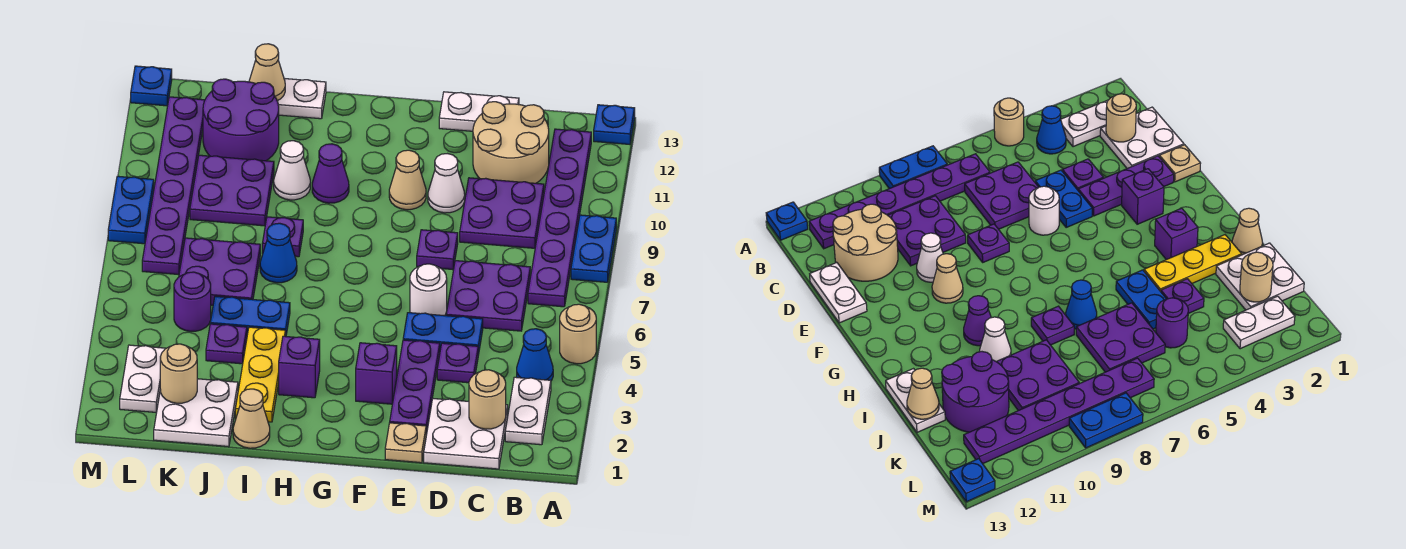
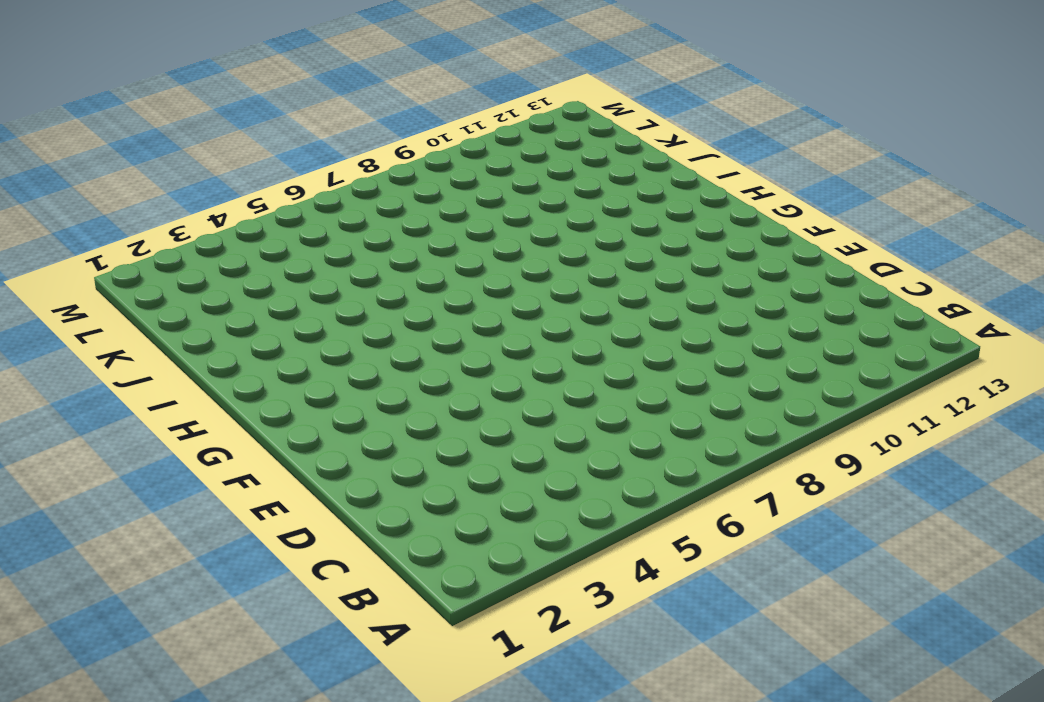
none -> tan round brick A5 level 1
none -> blue plate A8:A9 level 1
none -> blue plate A13 level 1
none -> white plate B2:B3 level 1

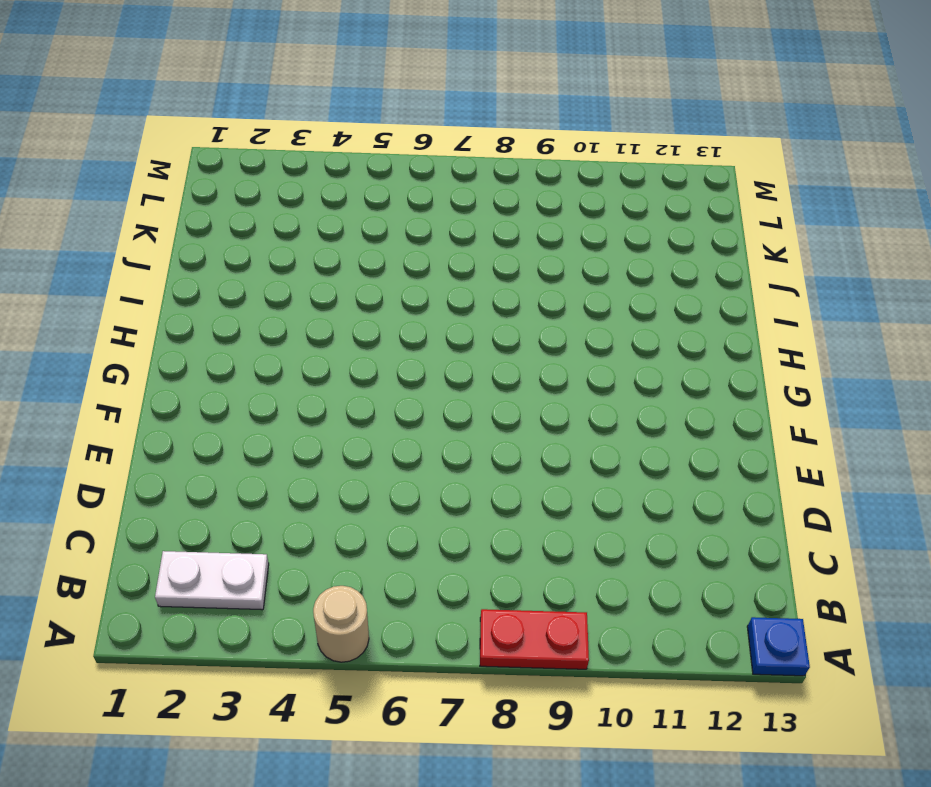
red plate A8:A9 level 1 -> blue plate A8:A9 level 1
none -> blue cone B4 level 1
none -> purple plate B7:B12 level 1
none -> white plate C1:D2 level 1
none -> purple plate C6:D7 level 1

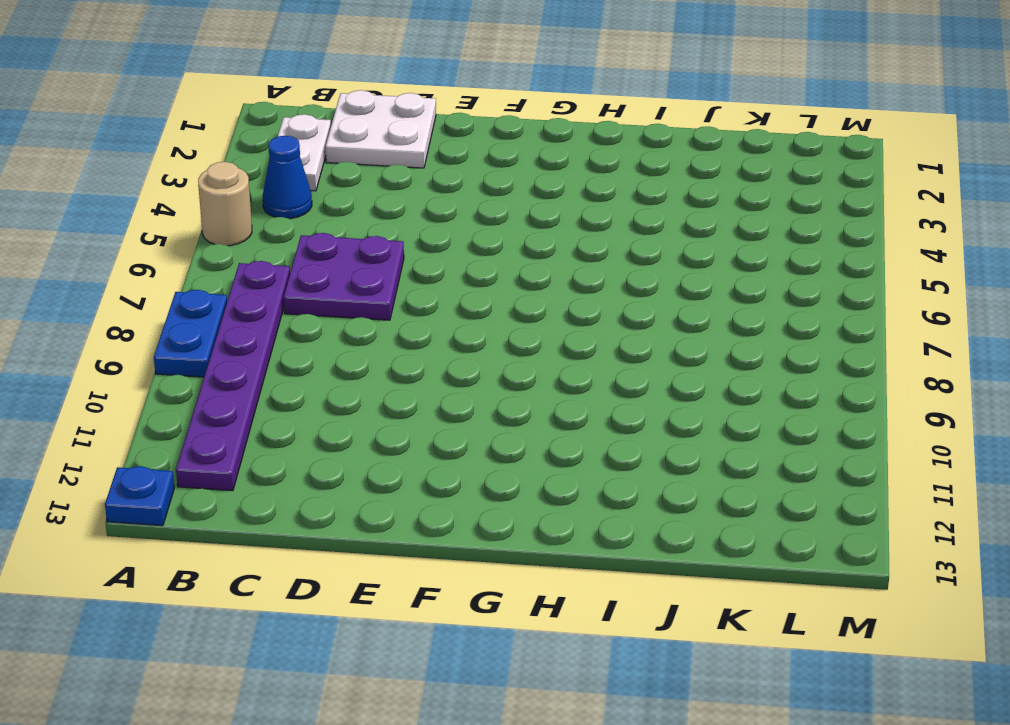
none -> purple plate C9:D10 level 1
none -> tan round brick C11:D12 level 1
none -> purple plate D4 level 1
none -> blue plate D5:E5 level 1

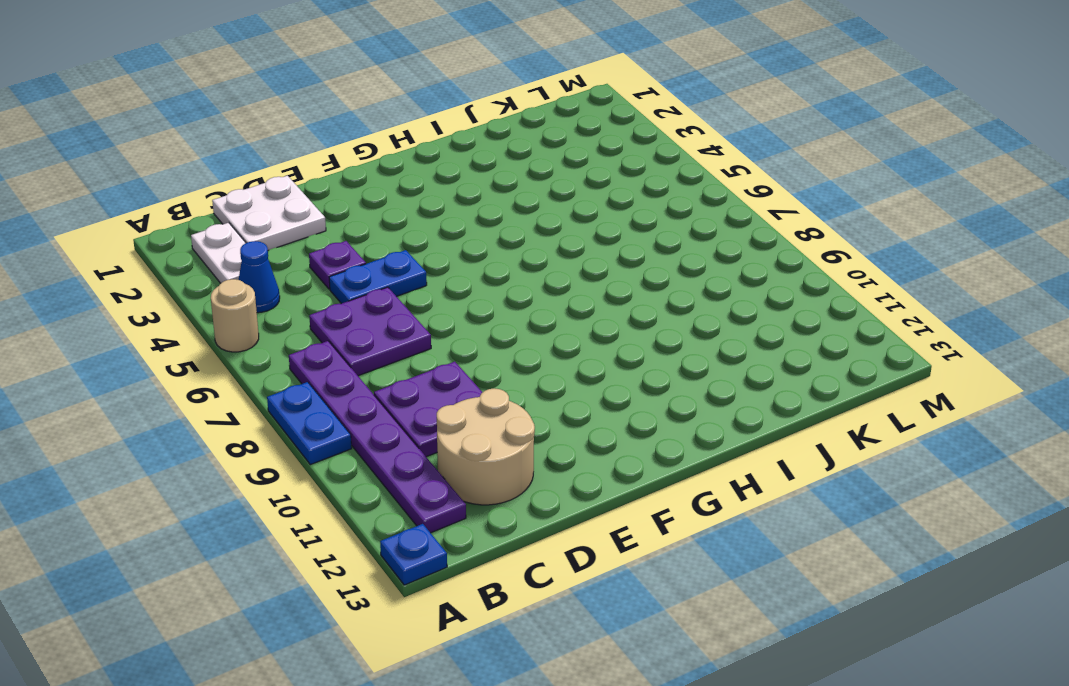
none -> white plate D13:E13 level 1
none -> tan plate E1 level 1
none -> purple plate E2:E4 level 1
none -> white round brick E6 level 1

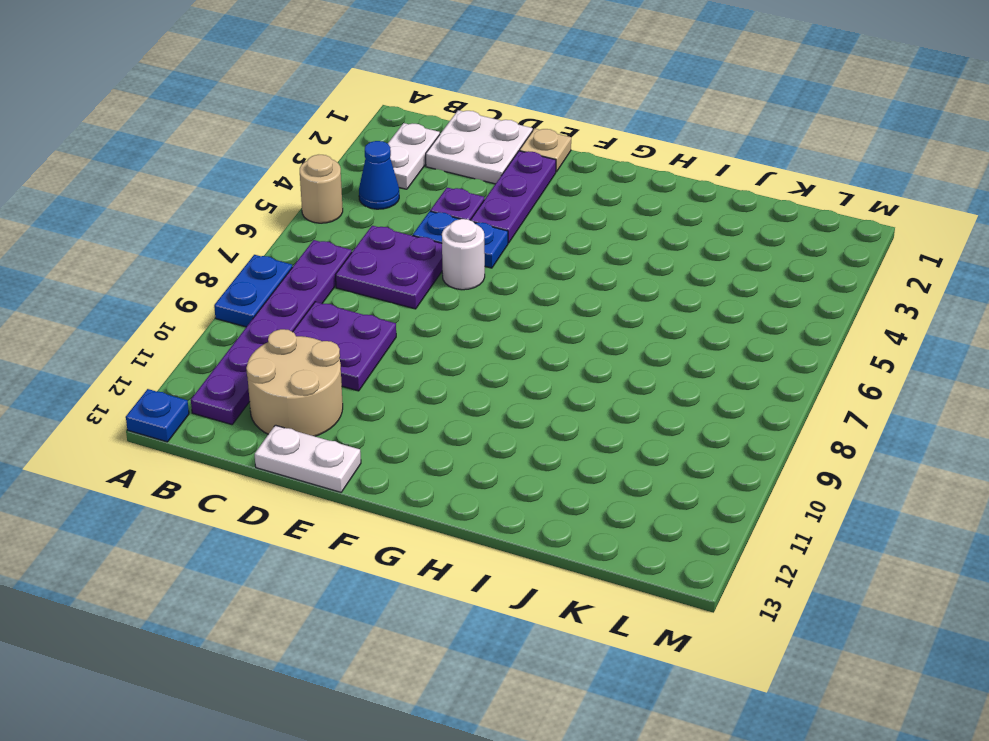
none -> purple plate E8 level 1
none -> white cone E10 level 1
none -> purple brick F3 level 1
none -> tan cone F10 level 1

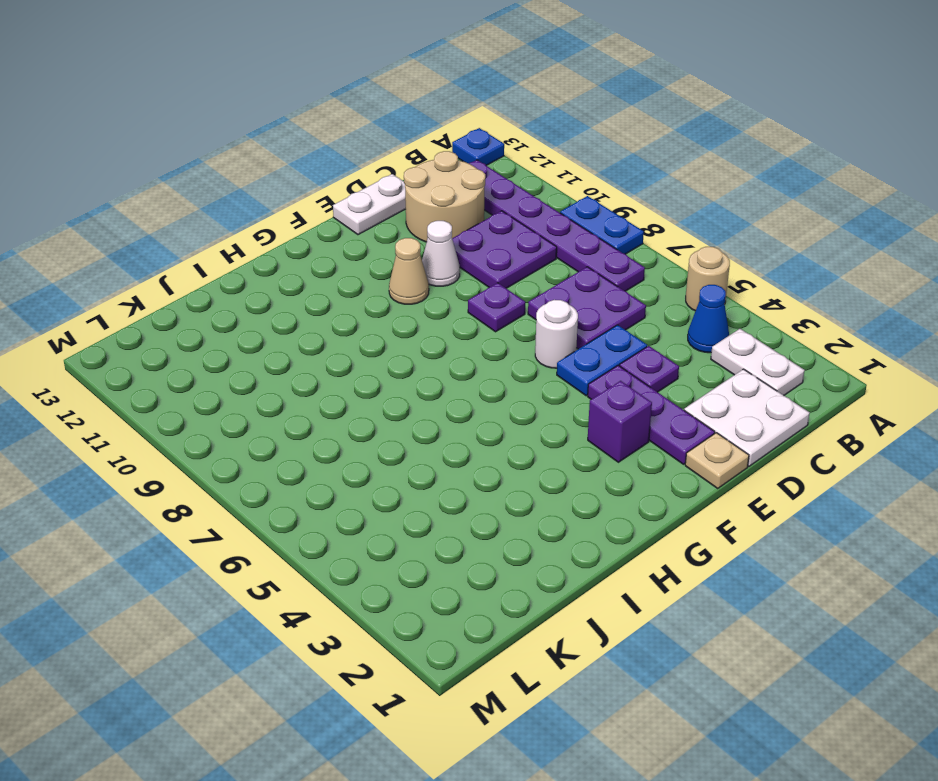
none -> purple brick H3 level 1
none -> purple cone H10 level 1
none -> tan cone I1 level 1
none -> yellow plate I2:I4 level 1

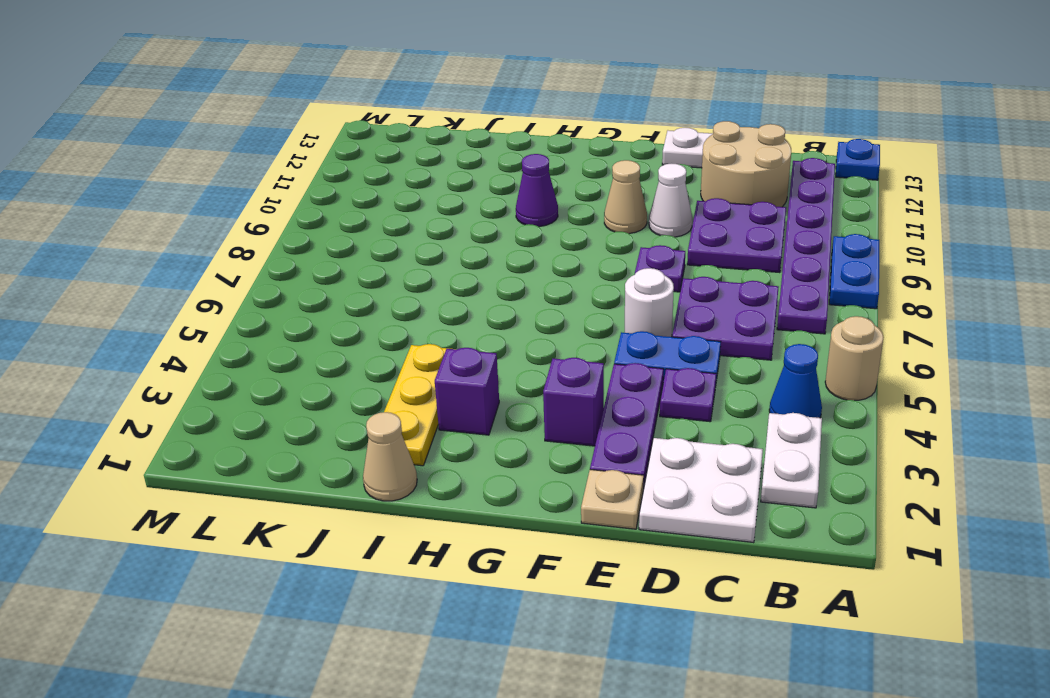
none -> blue plate I5:J5 level 1
none -> blue cone I7 level 1
none -> purple plate I8 level 1
none -> white cone I10 level 1

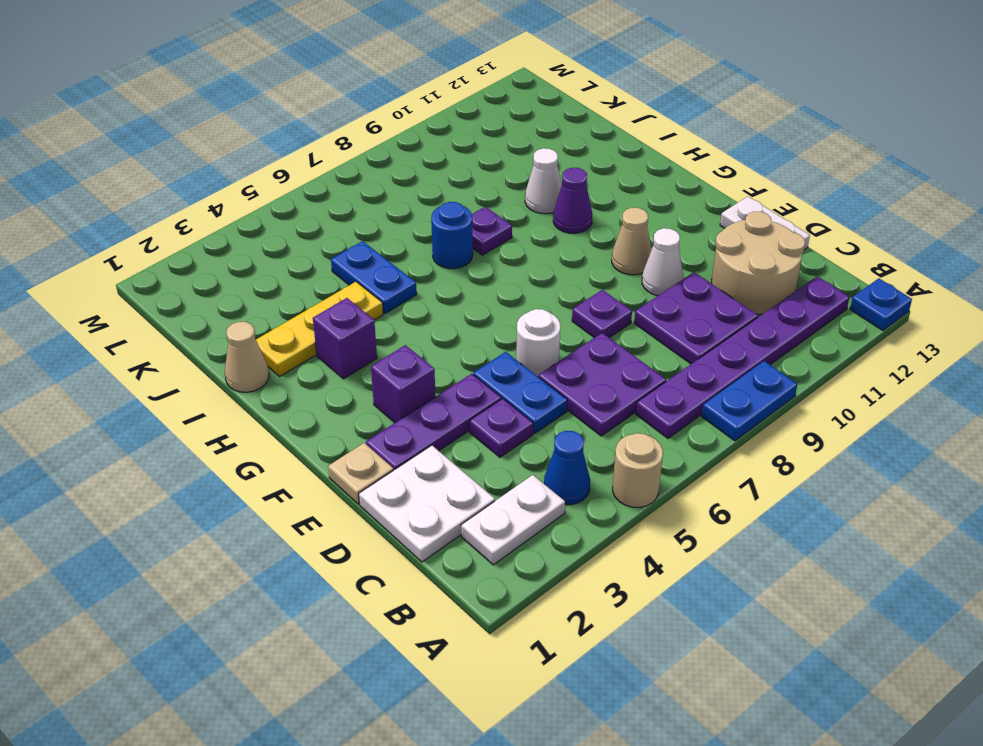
blue round brick I7 level 1 -> blue cone I7 level 1
none -> white plate I13:J13 level 1
none -> white plate J1:K2 level 1
none -> purple plate J4 level 1
none -> purple plate J6:K7 level 1

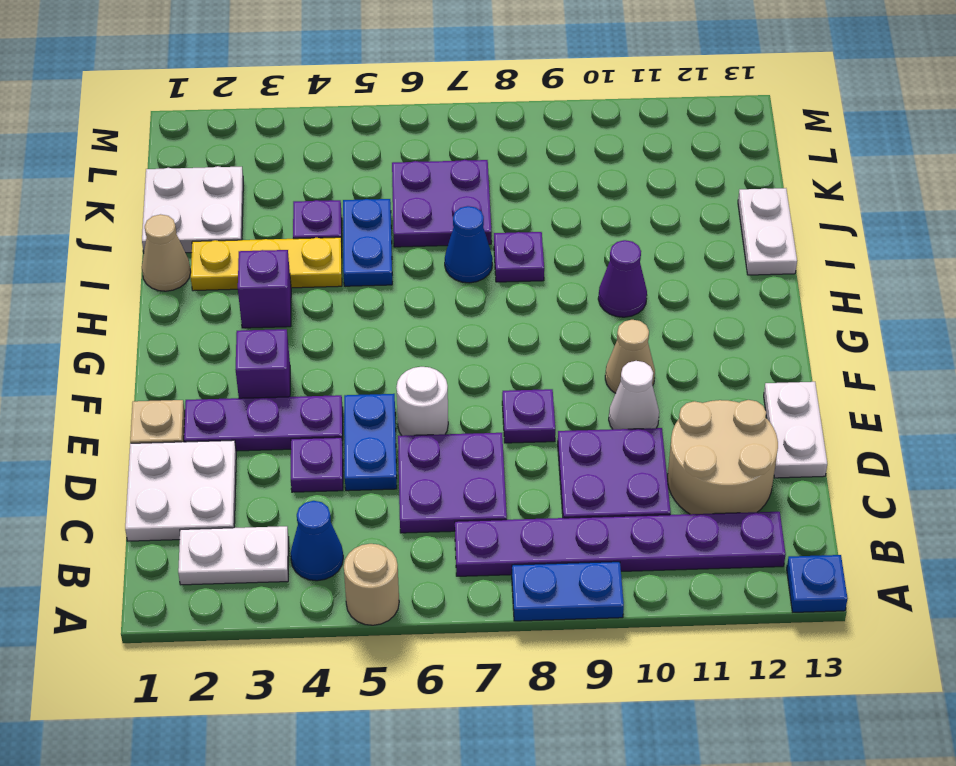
none -> white cone I10 level 1
none -> purple plate J9:K10 level 1
none -> purple round brick J11:K12 level 1
none -> purple round brick K5 level 1

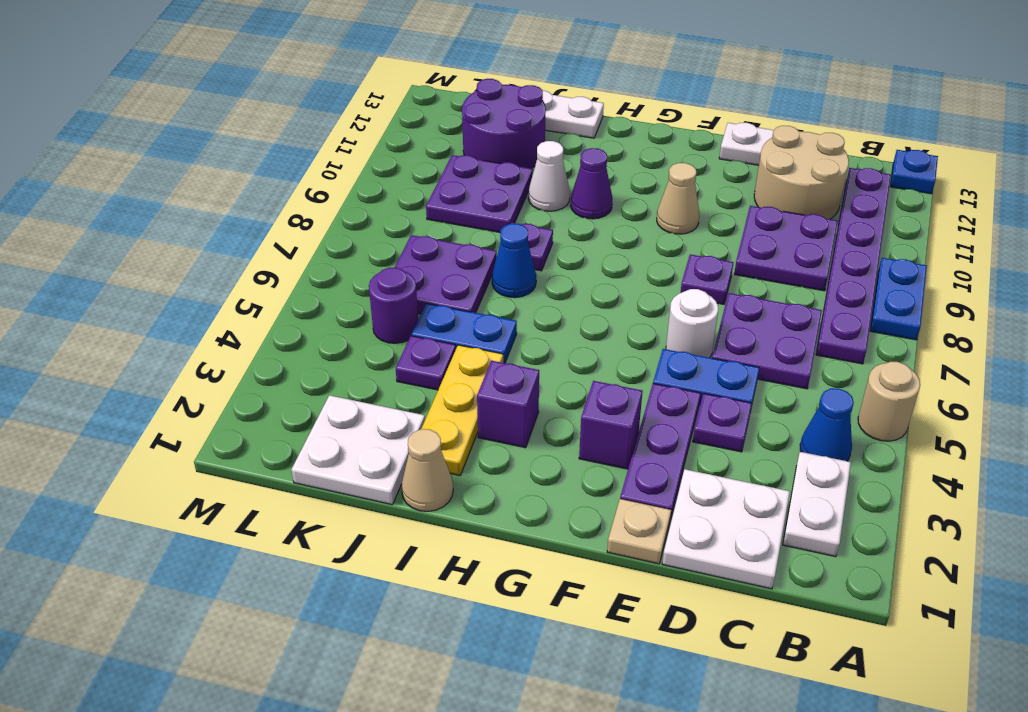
none -> white cone E10 level 1
none -> white plate L2:L3 level 1
none -> purple plate L7:L12 level 1
none -> blue plate M8:M9 level 1

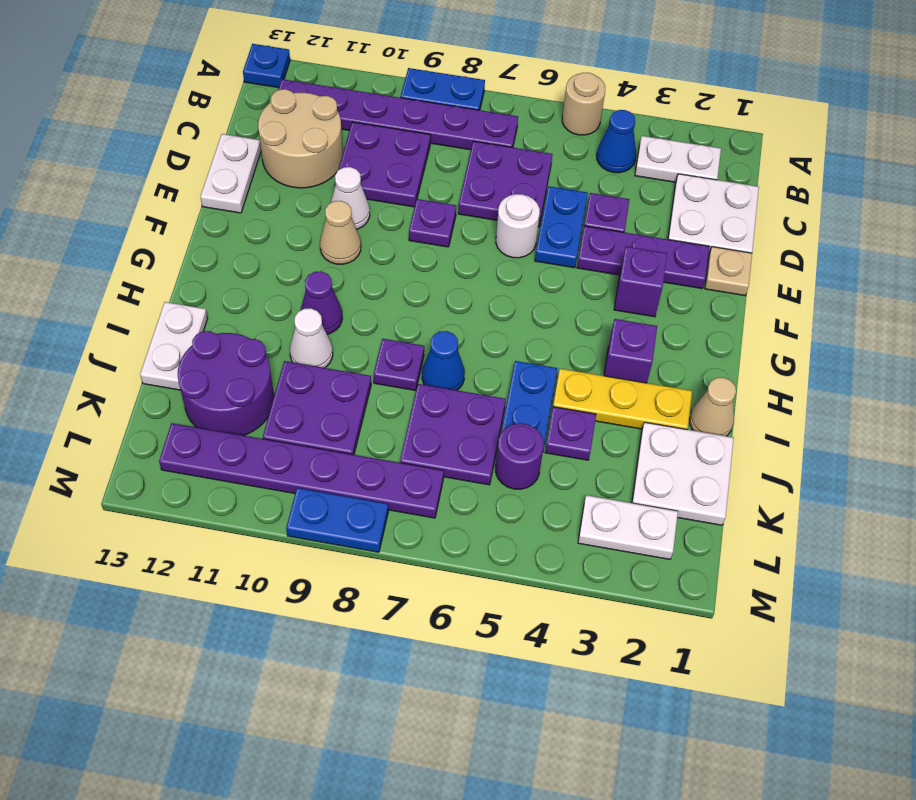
none -> blue plate M13 level 1
none -> tan round brick C2 level 2
none -> tan cone J13 level 2
none -> tan round brick K2 level 2

